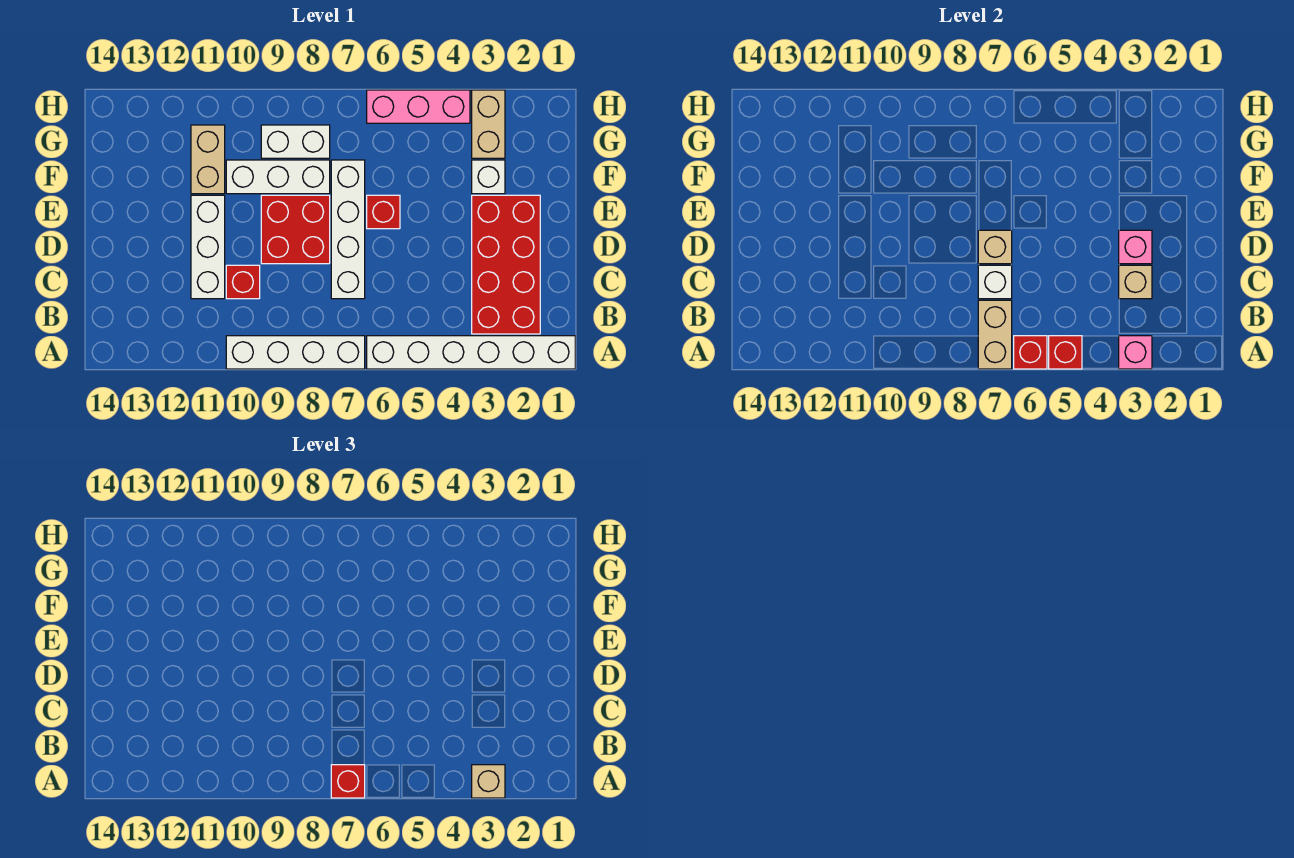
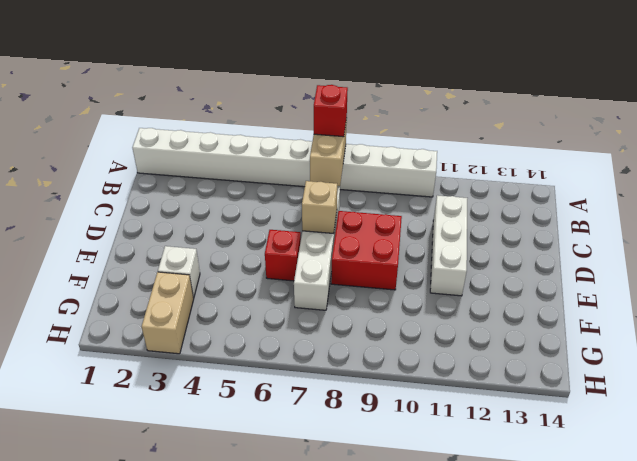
none -> red brick B2:E3 level 1
none -> red brick C10 level 1
none -> white brick F8:F10 level 1

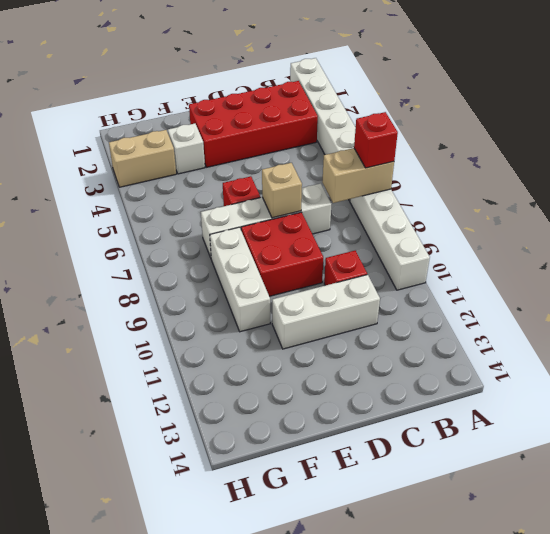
none -> tan brick F11:G11 level 1
none -> white brick G8:G9 level 1
none -> pink brick H4:H6 level 1

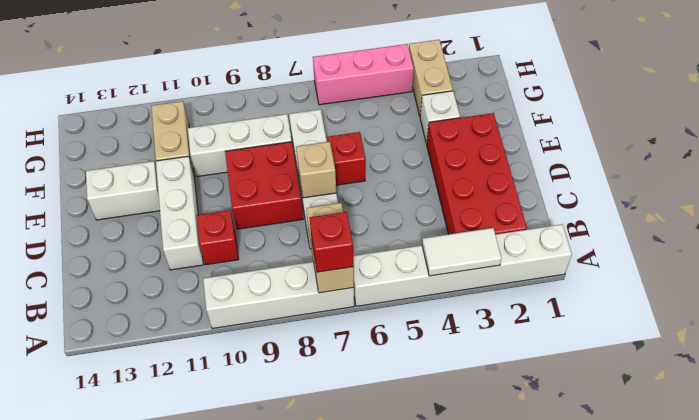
white tile A3:A4 level 2 -> pink brick A3 level 2
white brick E12:E13 level 1 -> white brick G8:G9 level 1
none -> red brick A5 level 2
none -> red brick A6 level 2
none -> tan brick C3 level 2

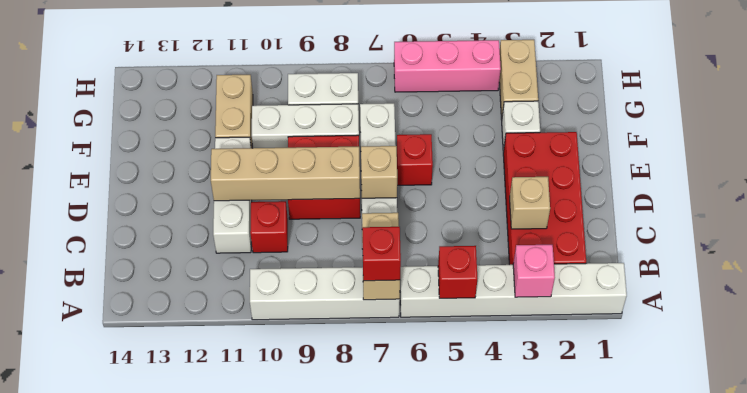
tan brick D8:D11 level 2 -> none
none -> red brick A6 level 2
none -> white brick C7 level 2
none -> pink brick D3 level 2

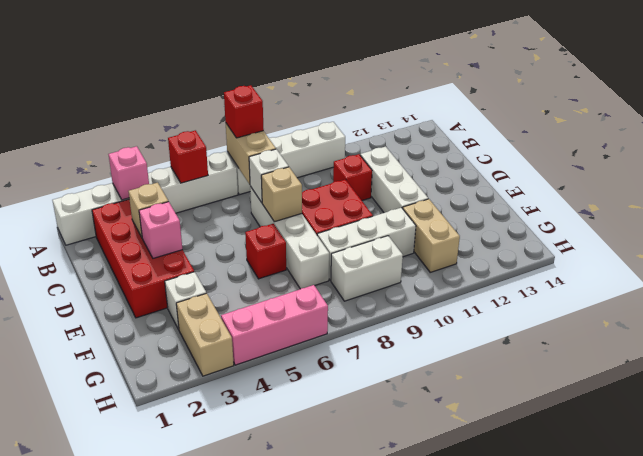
none -> red brick A6 level 2
none -> tan brick A3 level 3

